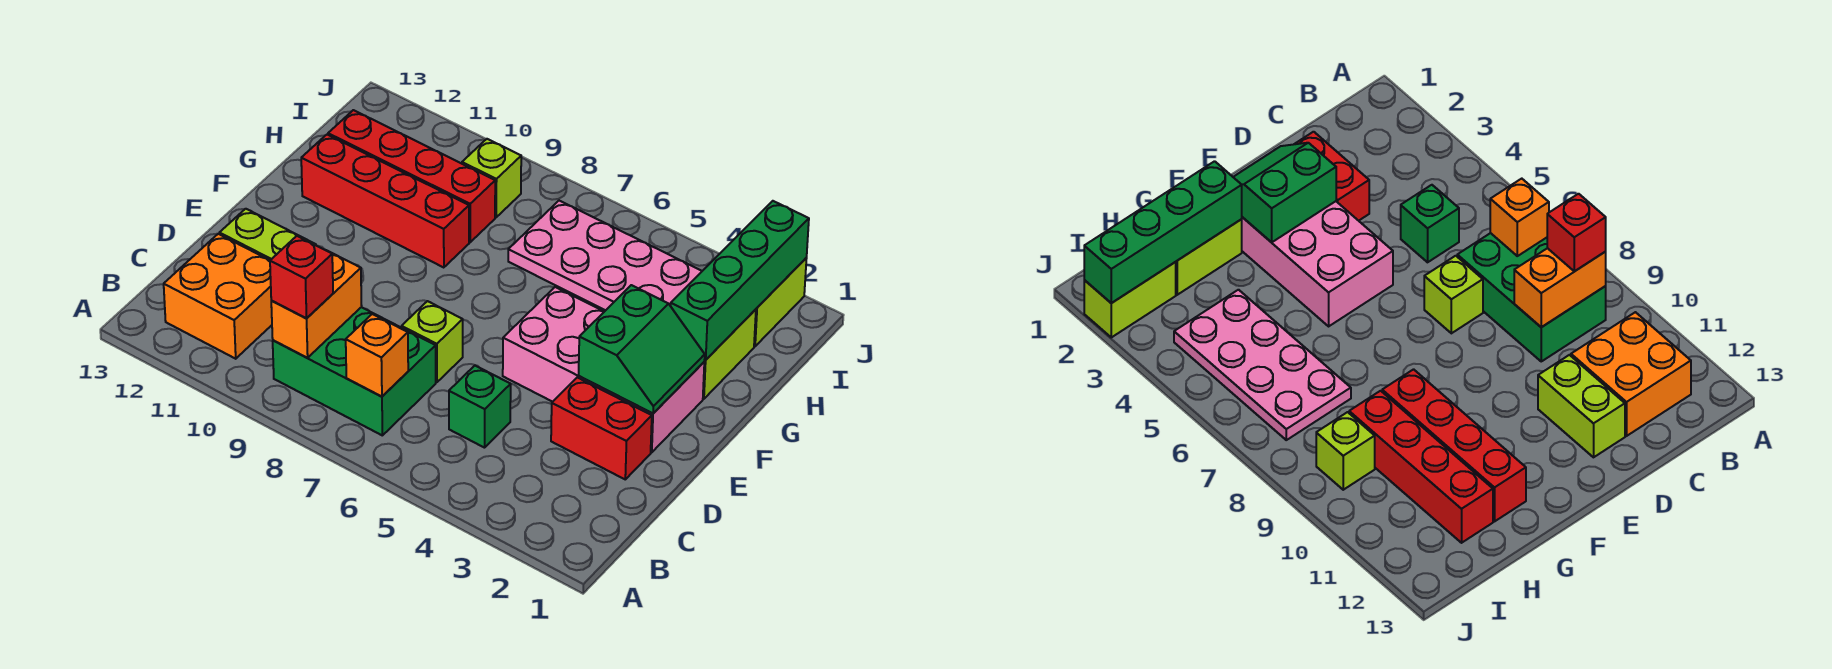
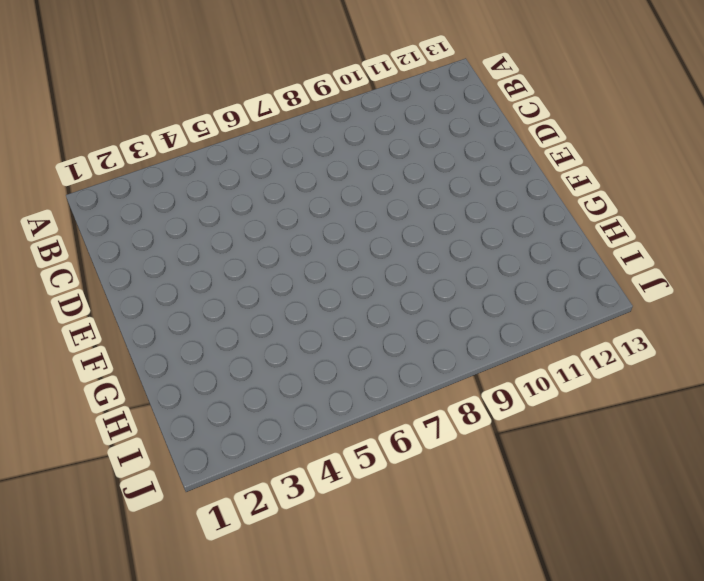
none -> green brick B7:C9 level 1
none -> orange brick B11:C12 level 1
none -> green brick C5 level 1

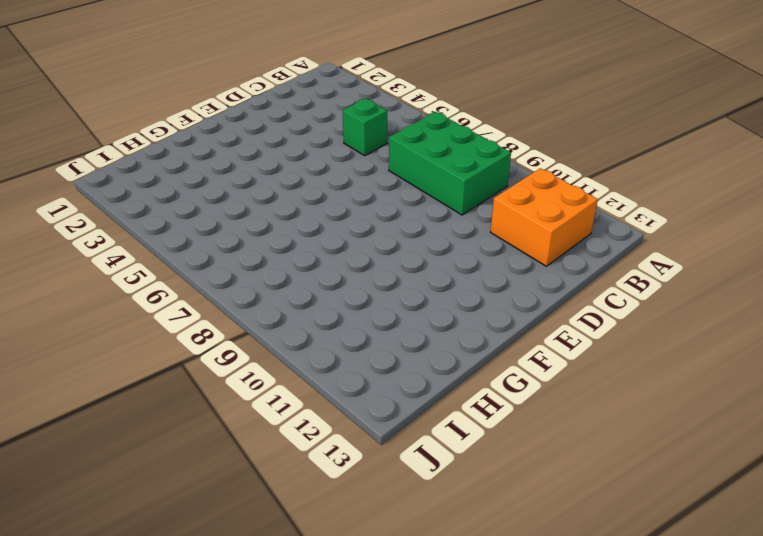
none -> red brick D2:D3 level 1
none -> lime brick D7 level 1
none -> lime brick D11:D12 level 1

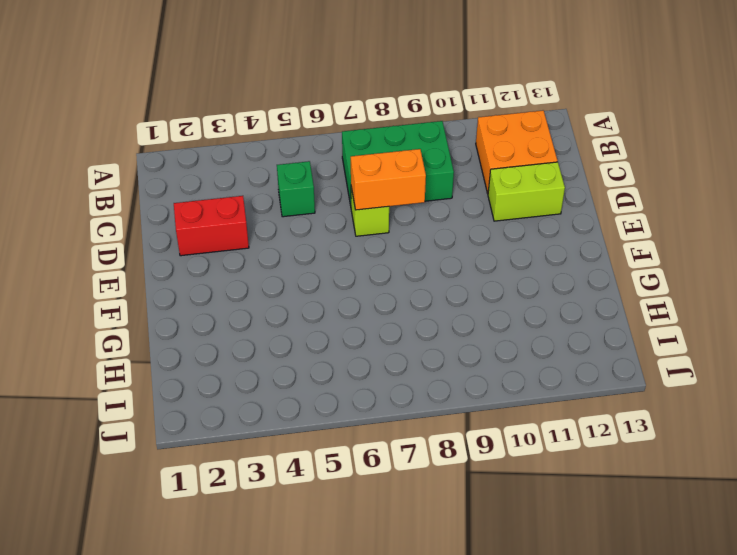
orange brick D7:D8 level 2 -> orange brick B9:C9 level 2
none -> pink brick E2:F5 level 1
none -> lime brick G2:H2 level 1
none -> red brick G9:G12 level 1

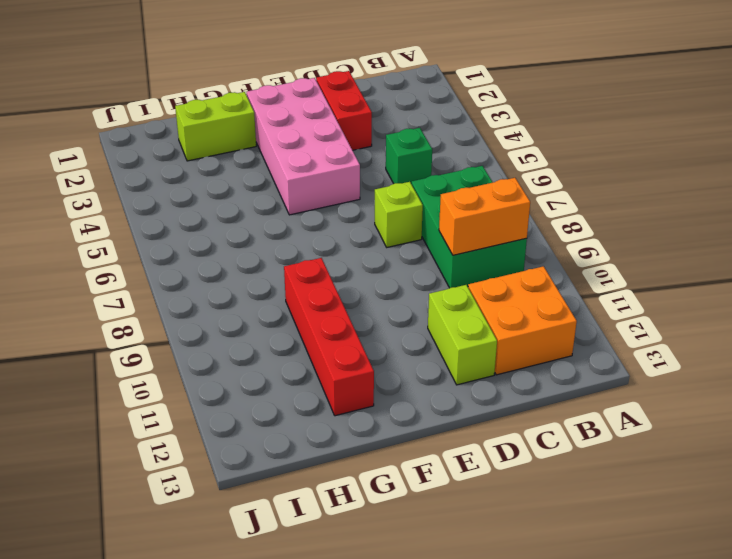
none -> pink plate H4:I7 level 1
none -> red brick H9:H12 level 1
none -> lime brick I2:J2 level 1

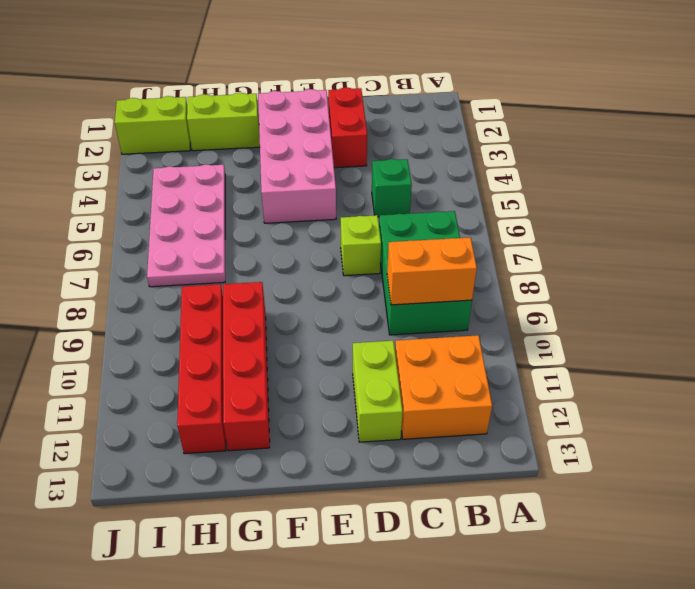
none -> lime brick I9 level 1
none -> orange brick B7 level 2
none -> green slope E2:F3 level 2 top 3

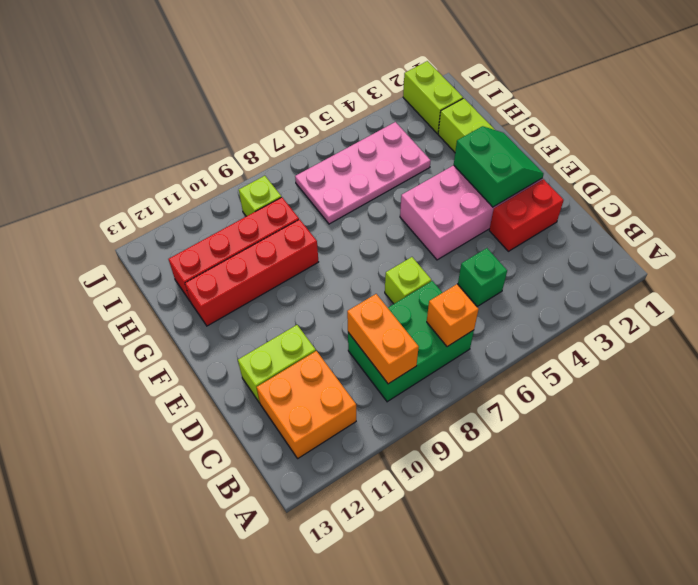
none -> green brick G2:J2 level 2
none -> red brick B9 level 3

